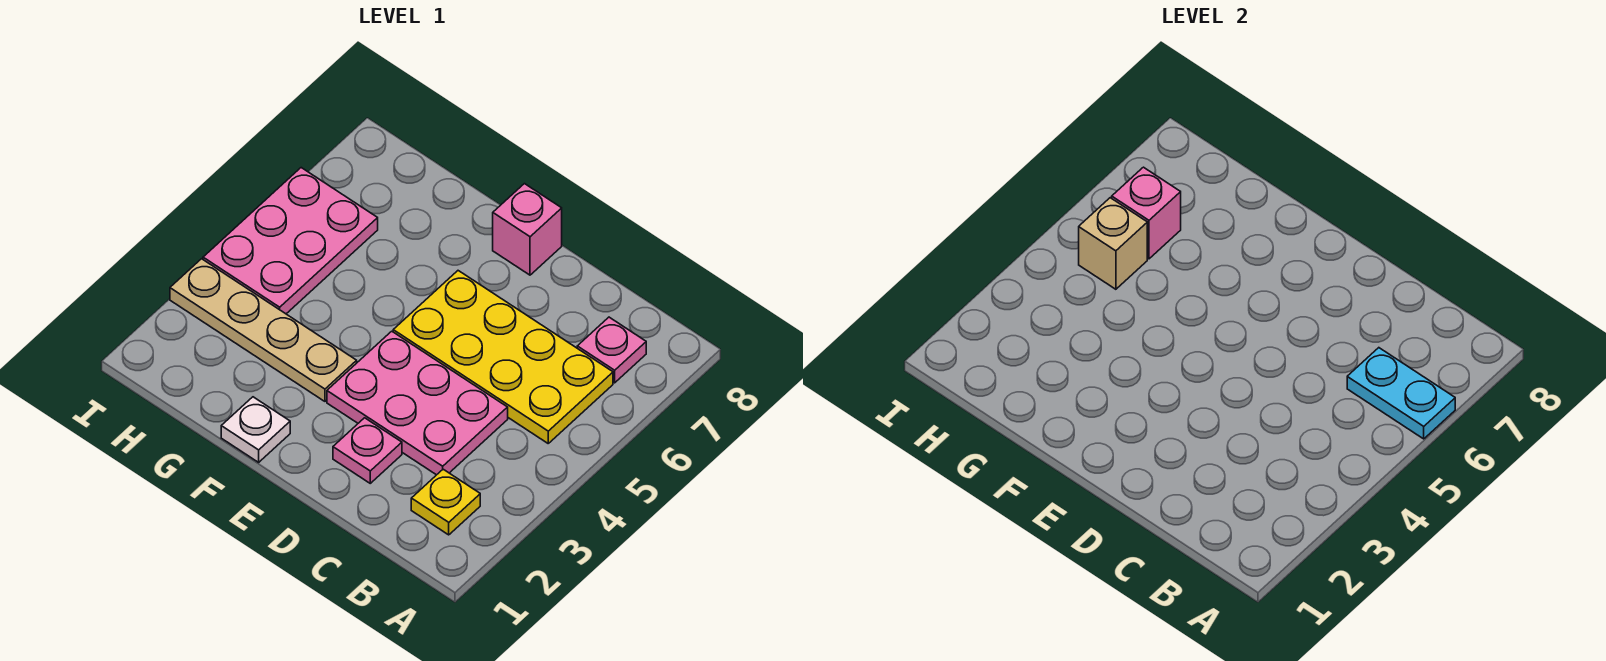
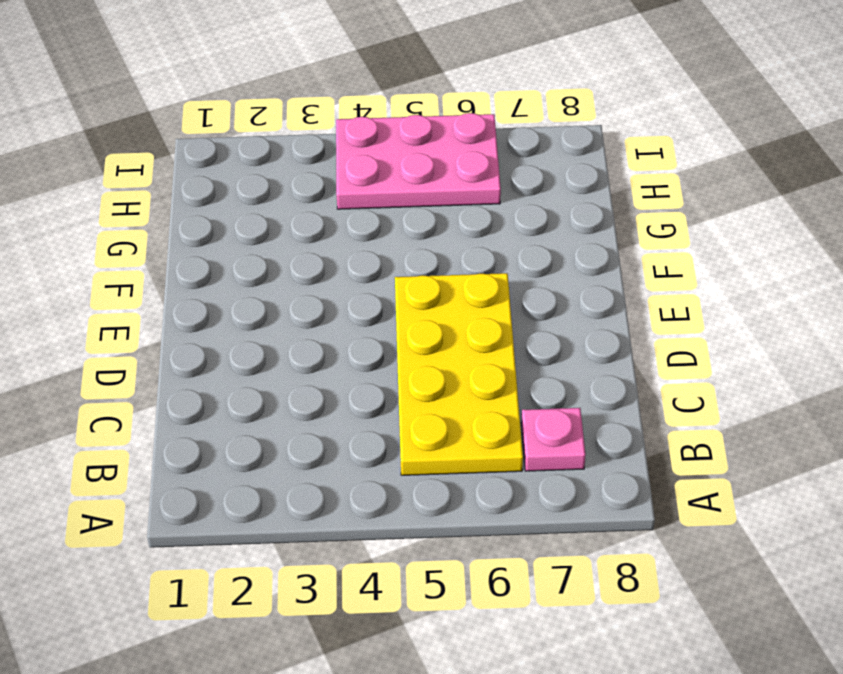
none -> yellow plate B2 level 1
none -> pink plate C3:E4 level 1
none -> pink plate D2 level 1

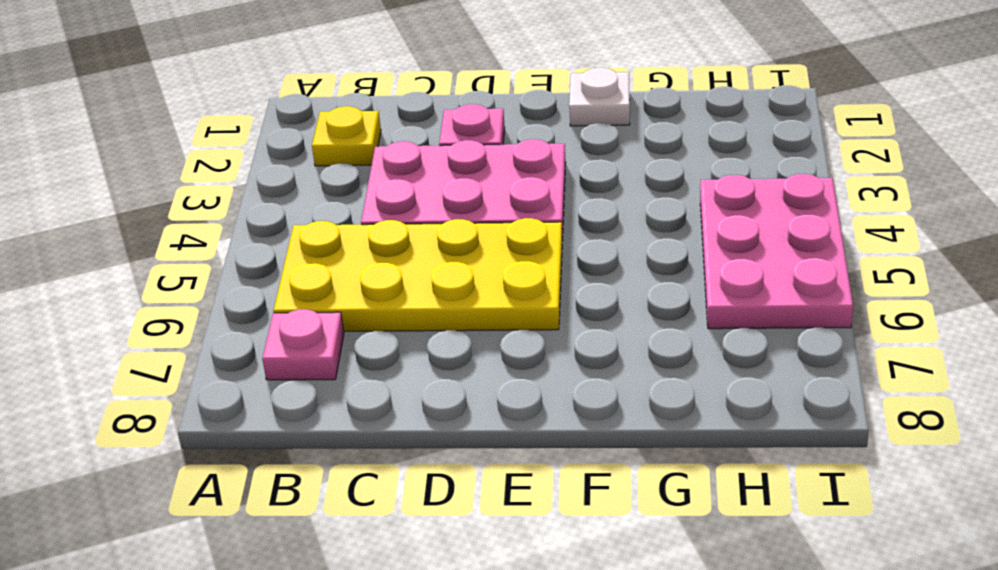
none -> pink brick E8 level 1
none -> tan plate F3:I3 level 1
none -> cyan plate A6:B6 level 2

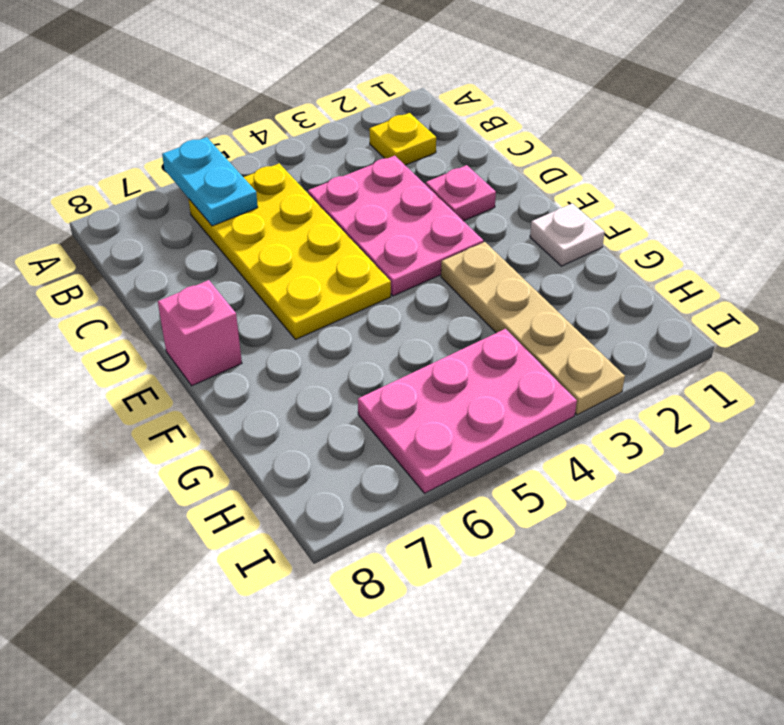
none -> pink plate B7 level 1
none -> tan brick H5 level 2
none -> pink brick H6 level 2

